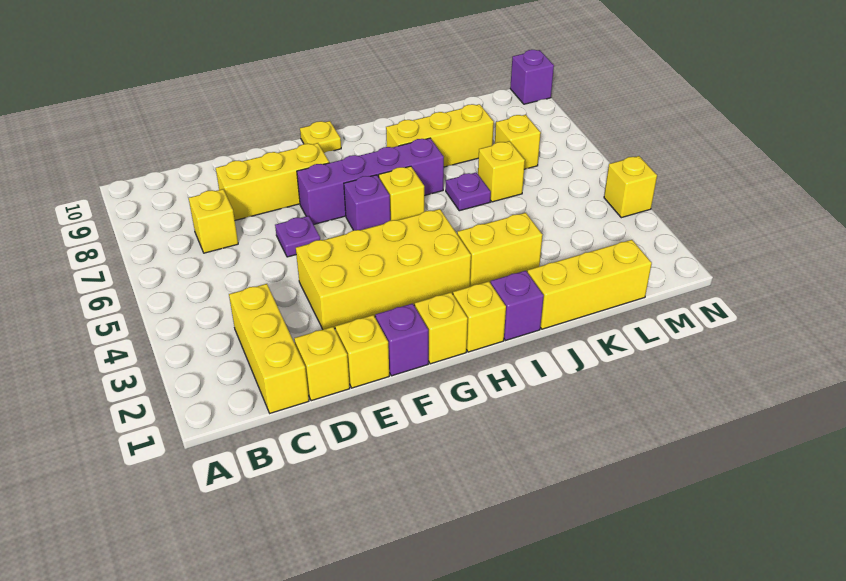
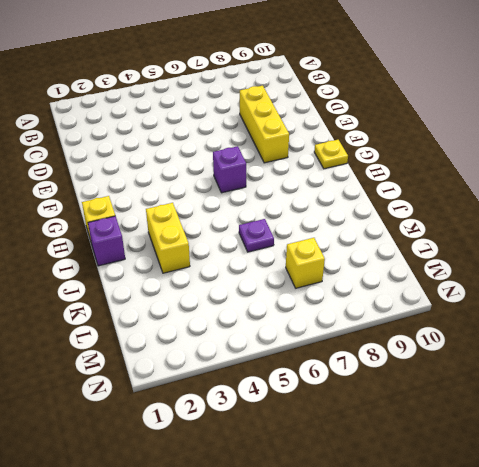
none -> yellow brick C1:C3 level 1
none -> yellow brick C7 level 1
none -> yellow brick D1 level 1

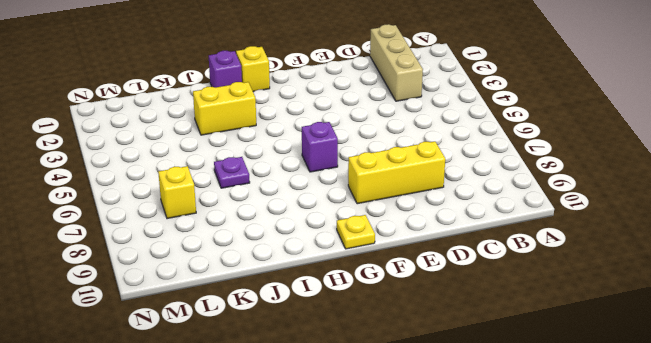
tan brick C1:C3 level 1 -> yellow brick C1:C3 level 1
none -> yellow brick C7 level 1
none -> yellow brick D1 level 1
none -> yellow brick E1 level 1

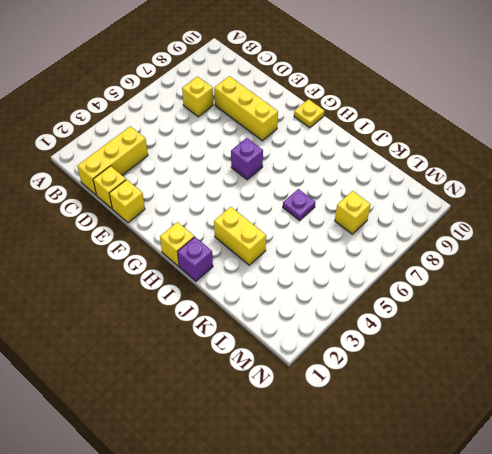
none -> yellow brick E3:H4 level 1
none -> purple plate E6 level 1
none -> purple brick F1 level 1

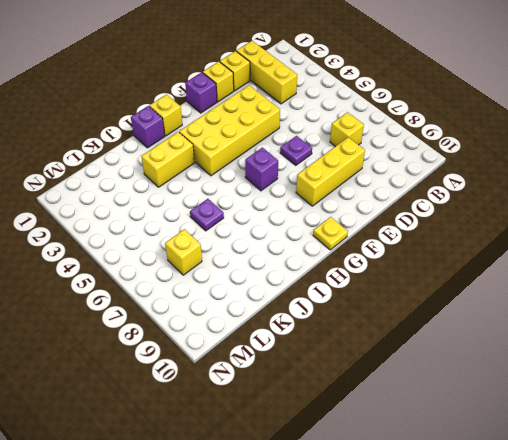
none -> purple brick F7:I7 level 1
none -> yellow brick G1 level 1
none -> yellow brick H6 level 1

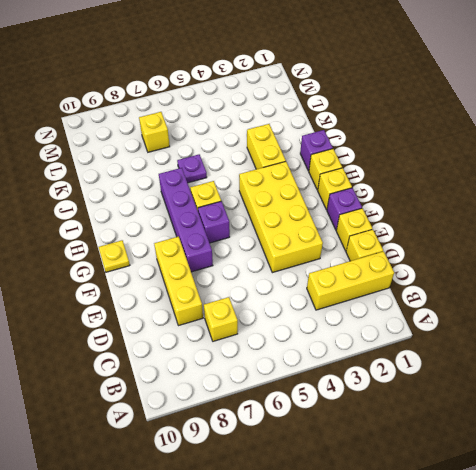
none -> purple plate E6 level 1
none -> yellow brick I8:K8 level 1
none -> yellow brick J1:L1 level 1

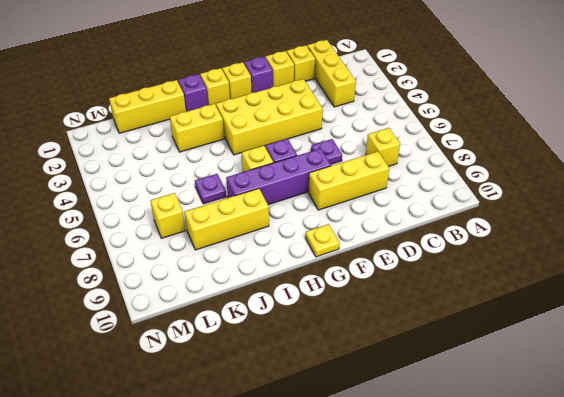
none -> yellow brick K6 level 1
none -> yellow brick N4 level 1
none -> purple brick N10 level 1

